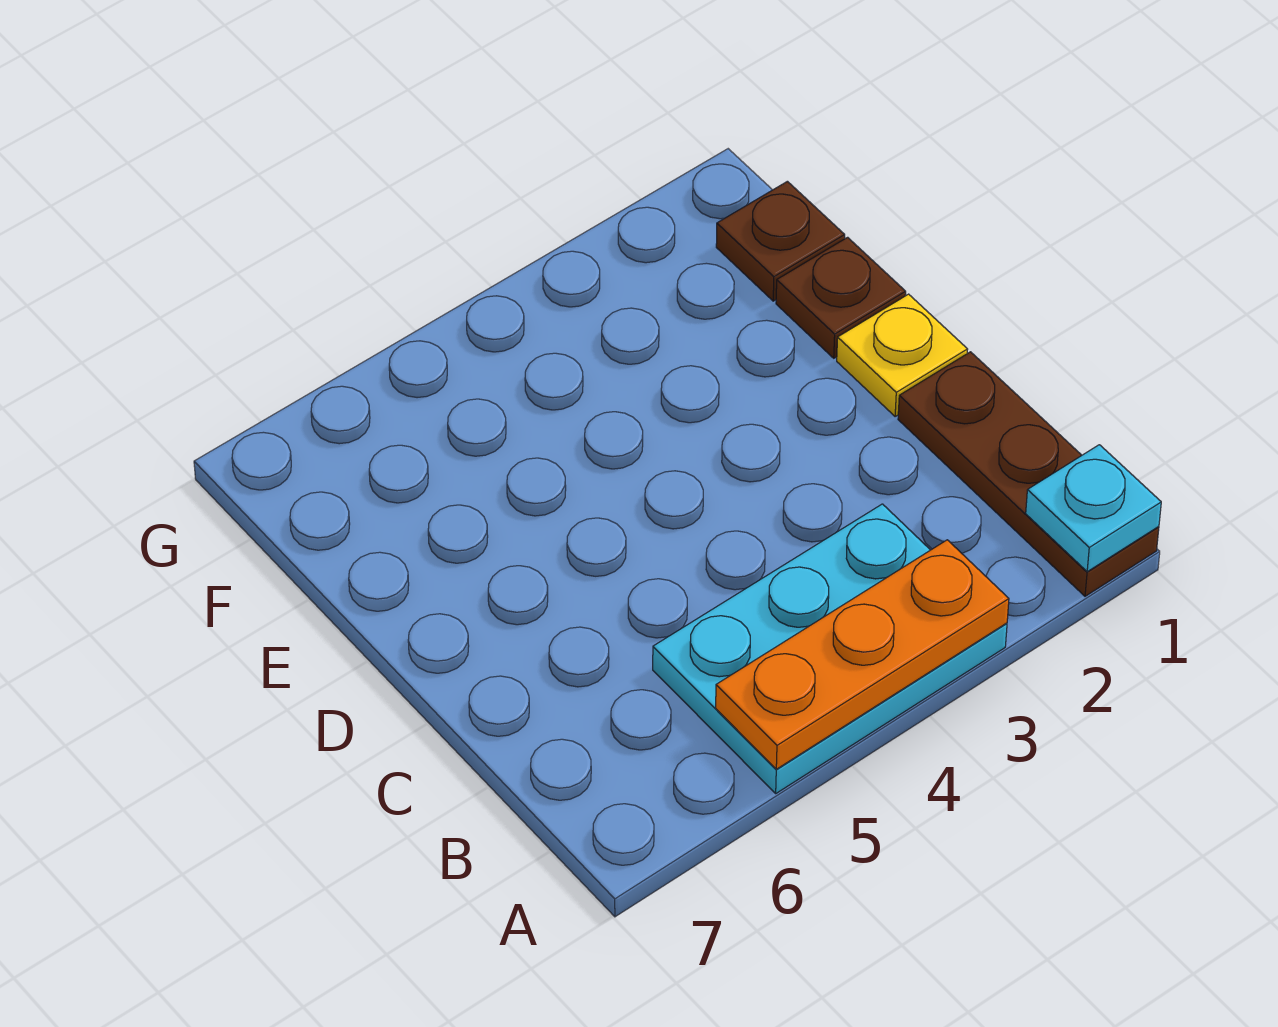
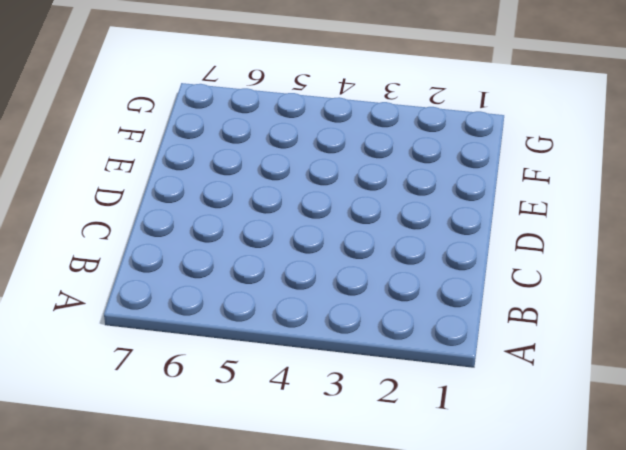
none -> brown plate A1:C1 level 1
none -> cyan plate A3:B5 level 1

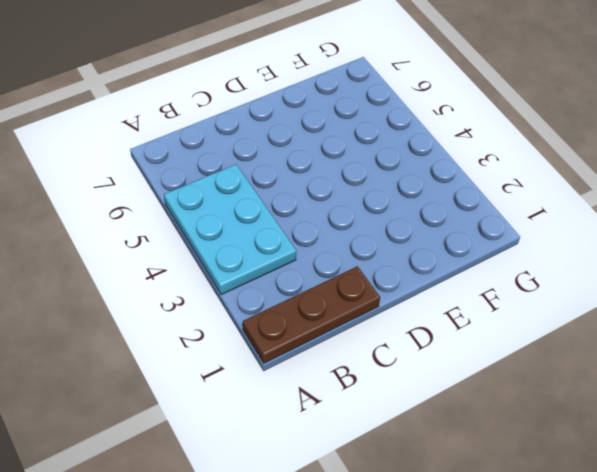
none -> yellow plate D1 level 1
none -> brown plate E1 level 1

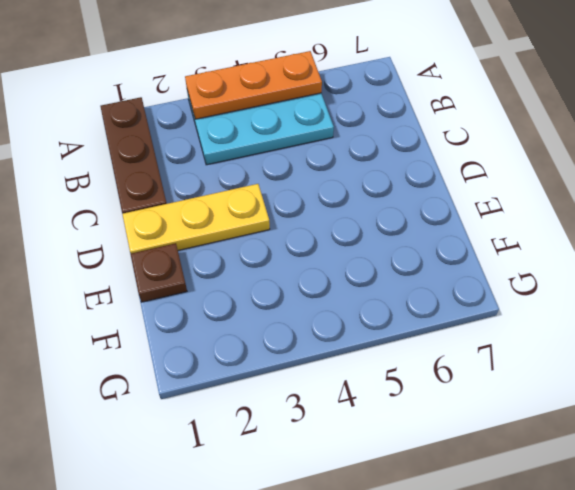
yellow plate D1:D3 level 1 -> yellow plate D1 level 1
none -> brown plate F1 level 1
none -> cyan plate A1 level 2

